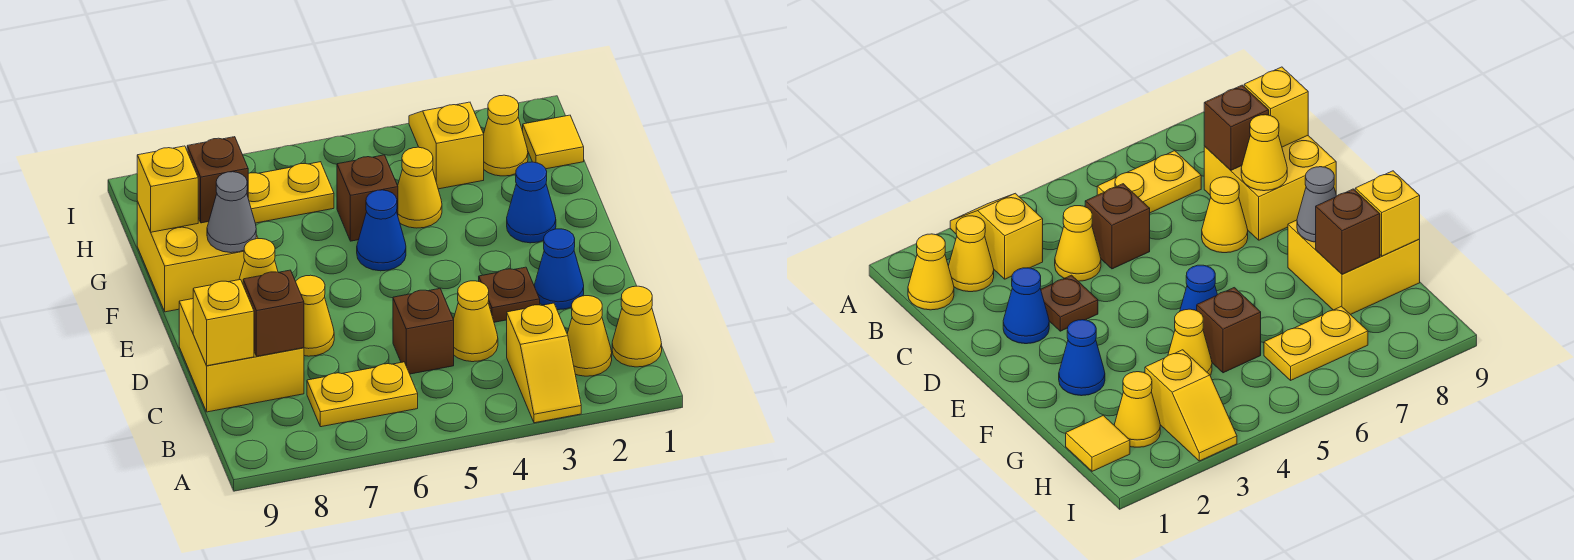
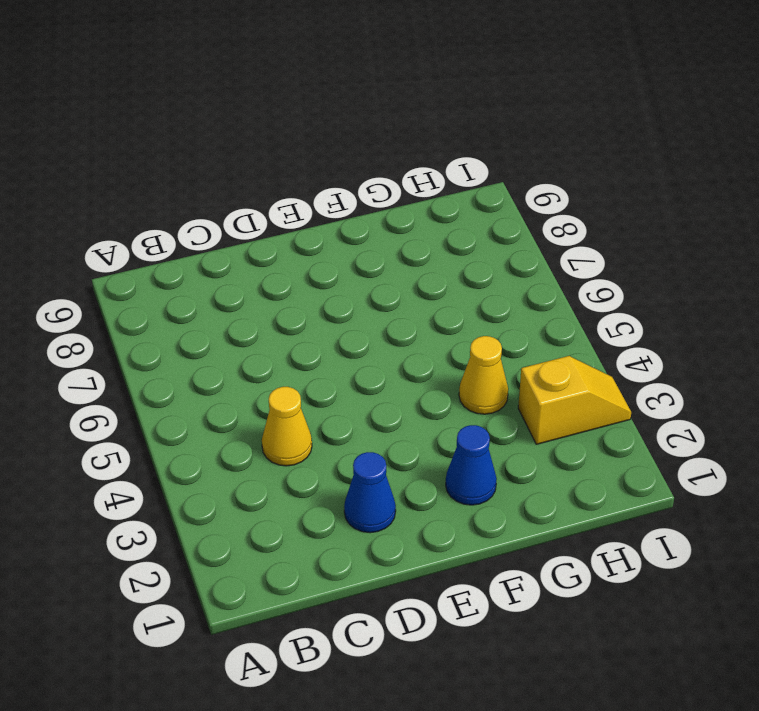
none -> yellow slope A3:B3 level 1 top B
none -> yellow cone B1 level 1
none -> yellow cone B2 level 1

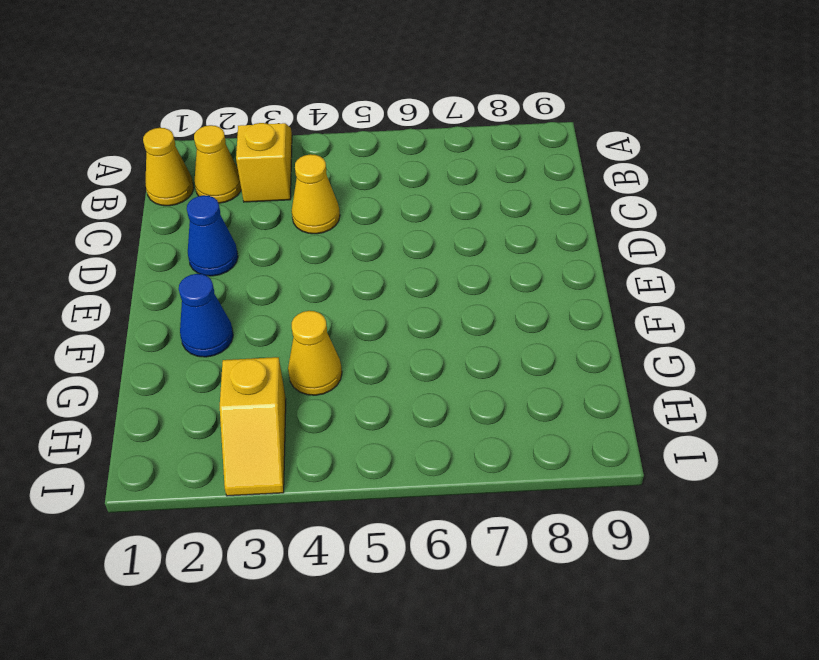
none -> yellow plate B6:B7 level 1
none -> brown brick C5 level 1
none -> yellow brick C8:D9 level 1

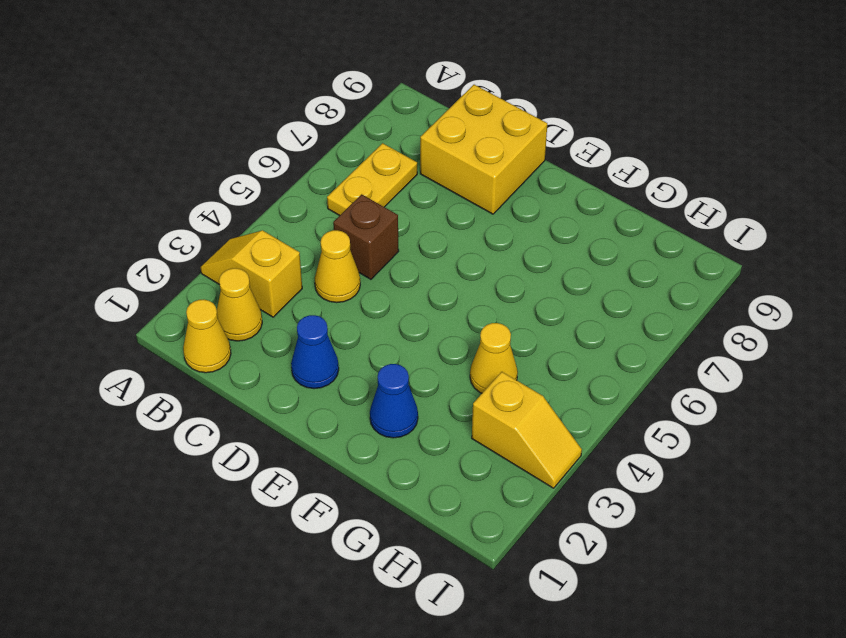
none -> brown plate D3 level 1
none -> yellow cone D7 level 1
none -> blue cone F5 level 1

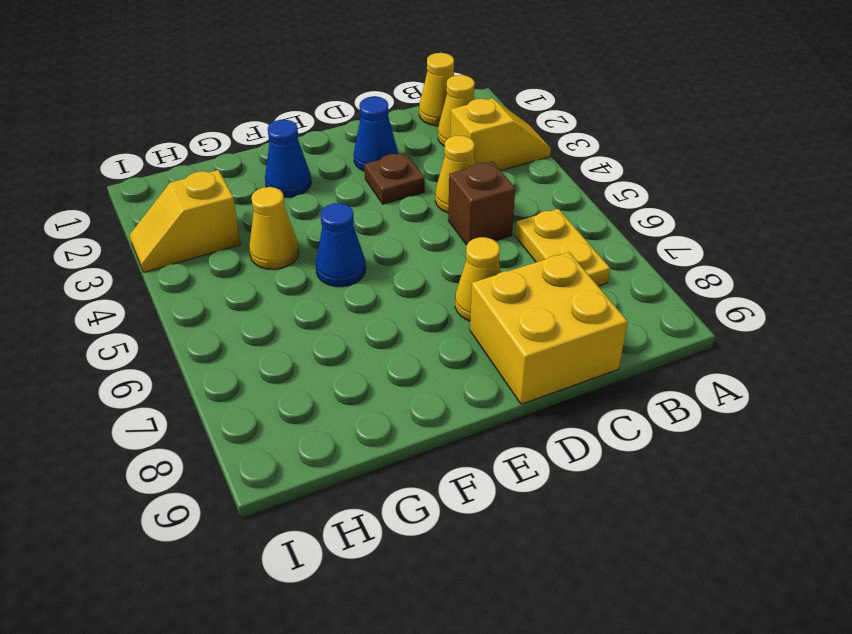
none -> yellow brick F8:G9 level 1
none -> brown brick G5 level 1
none -> yellow tile H1 level 1

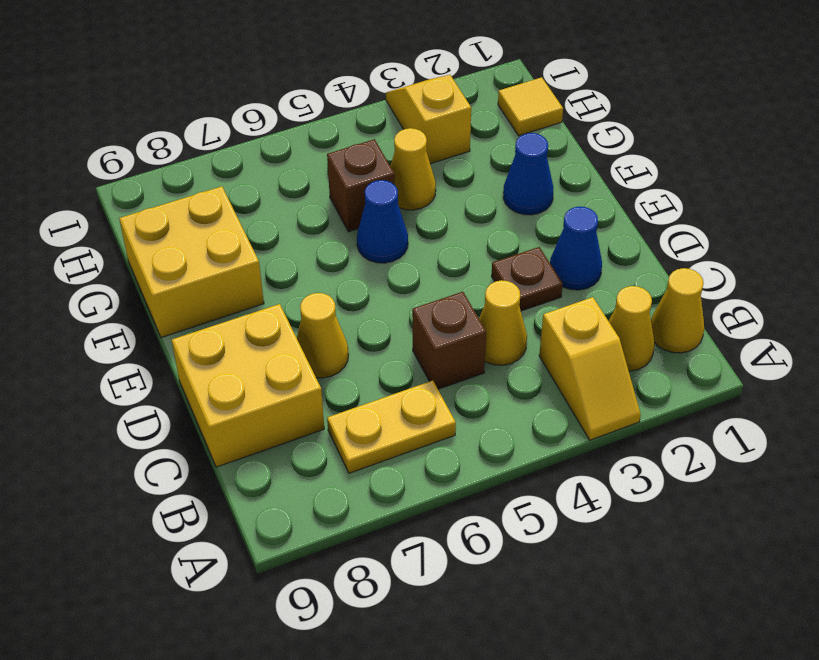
none -> yellow cone H2 level 1
none -> yellow plate H6:H7 level 1
none -> brown brick C8 level 2

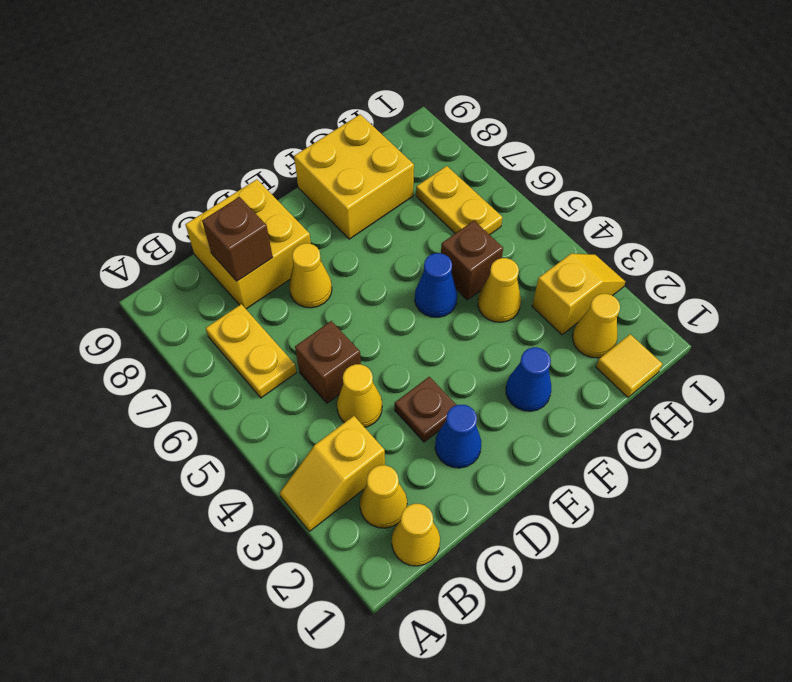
none -> yellow brick C9 level 2
none -> yellow cone D8 level 2
none -> grey cone F8 level 2

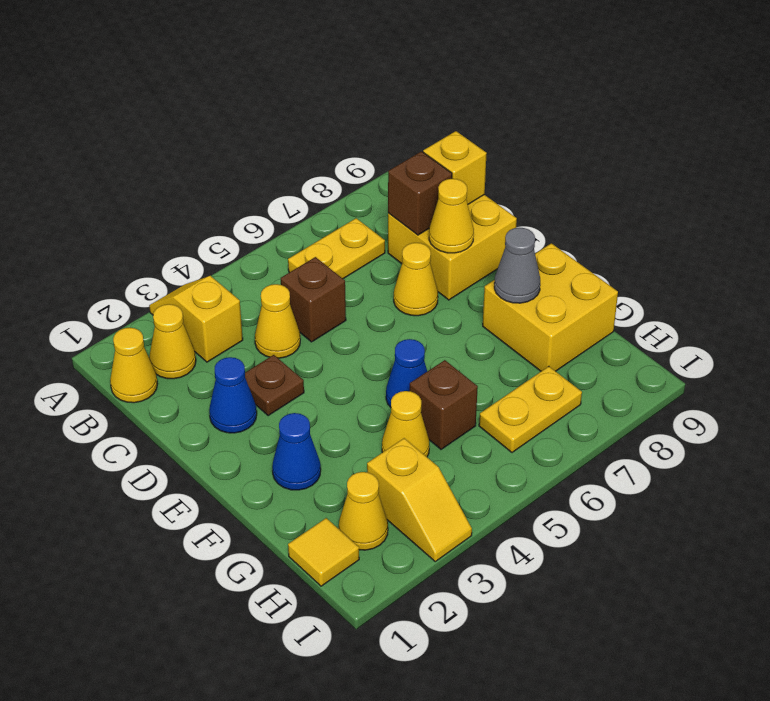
none -> brown brick G8 level 2
none -> yellow brick G9 level 2

